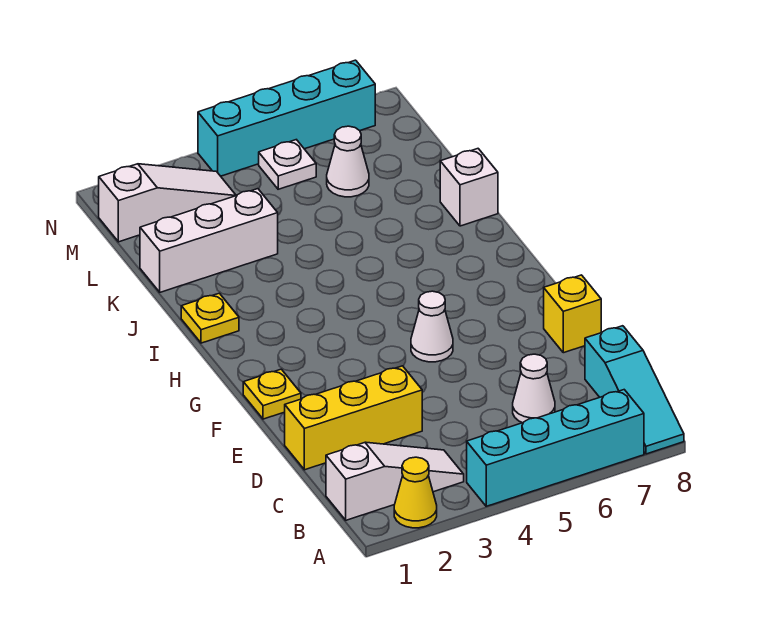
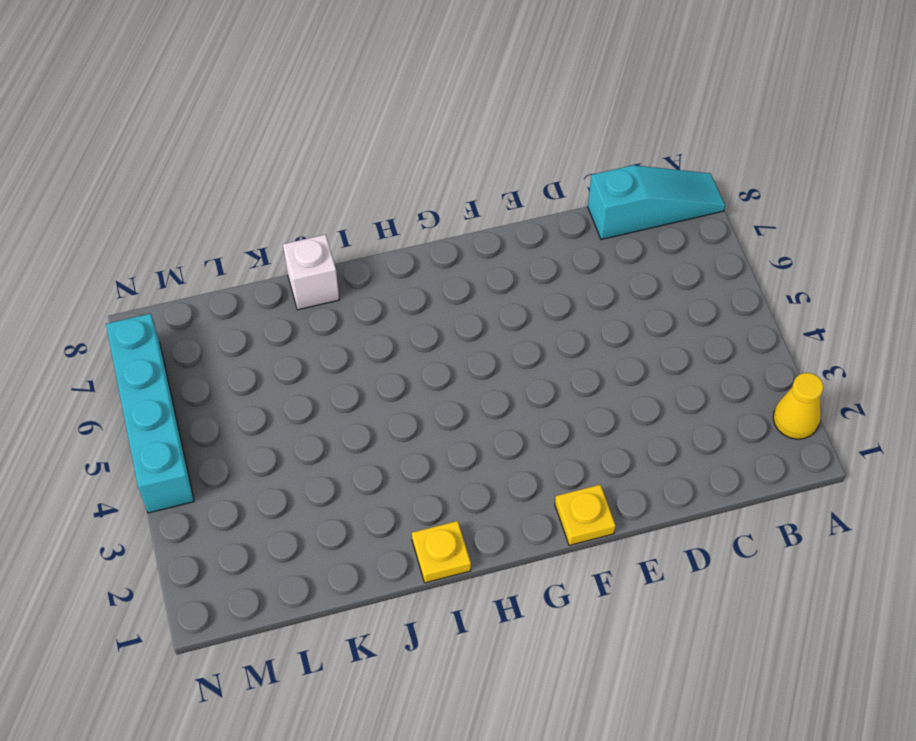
none -> cyan brick A4:A7 level 1
none -> white slope B1:B3 level 1 top 1
none -> white cone C6 level 1

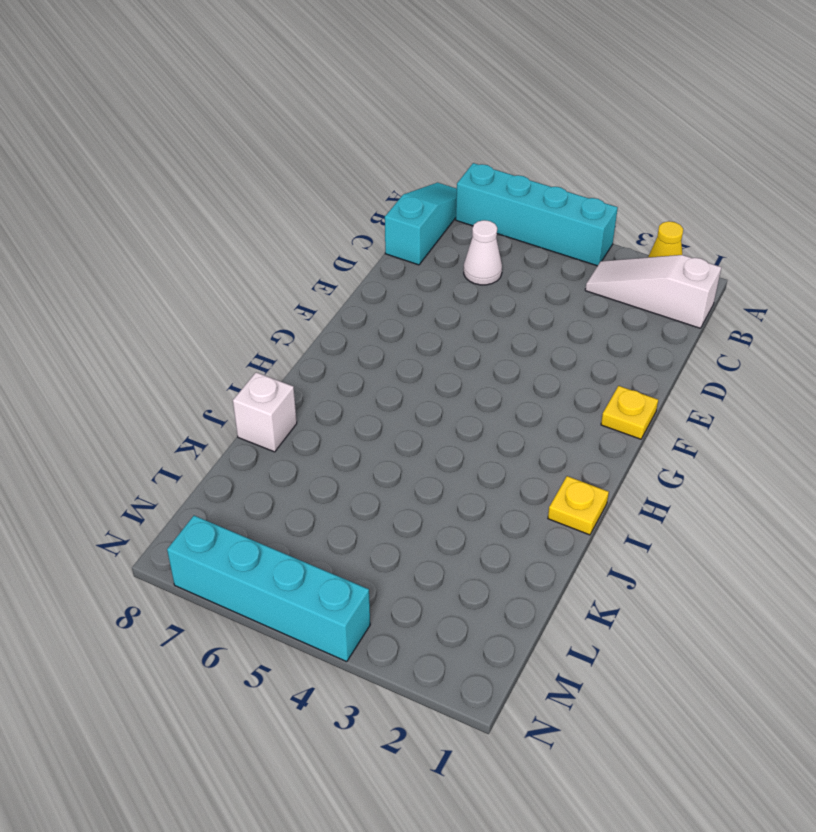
none -> yellow brick D1:D3 level 1
none -> yellow brick E8 level 1
none -> white cone F5 level 1

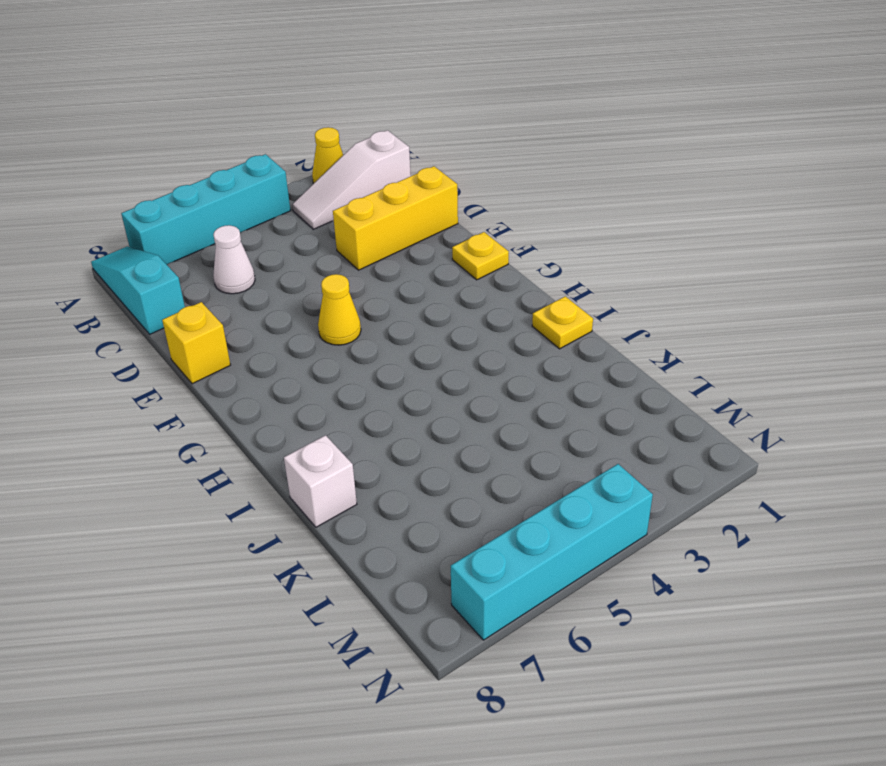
yellow cone F5 level 1 -> white cone F5 level 1
none -> white brick K1:K3 level 1
none -> white cone L6 level 1
none -> white slope M1:M3 level 1 top 1

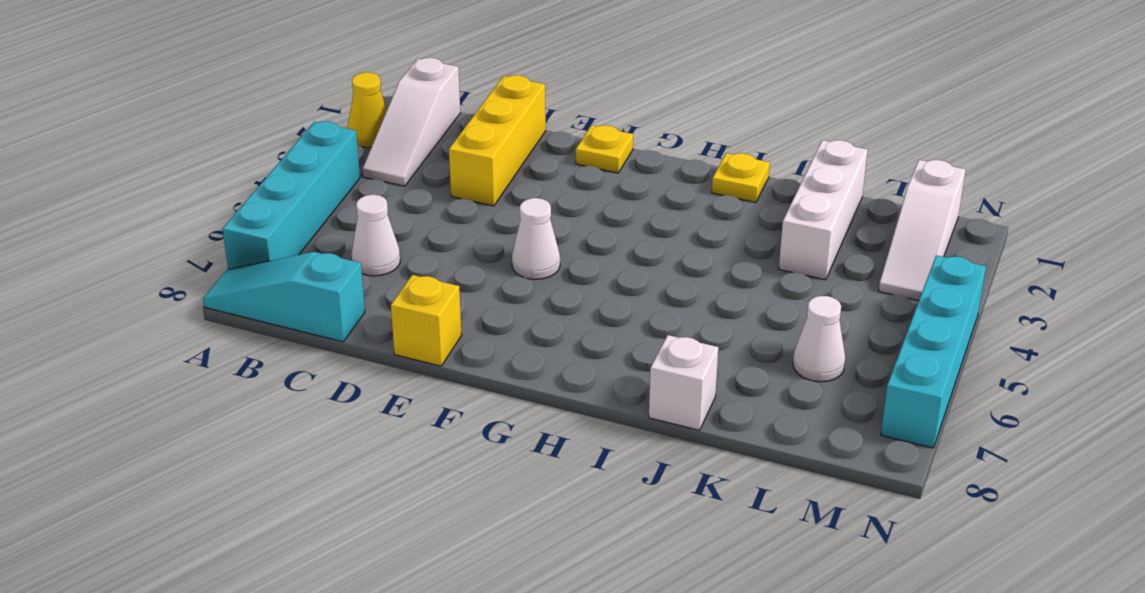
none -> white plate M5 level 1

